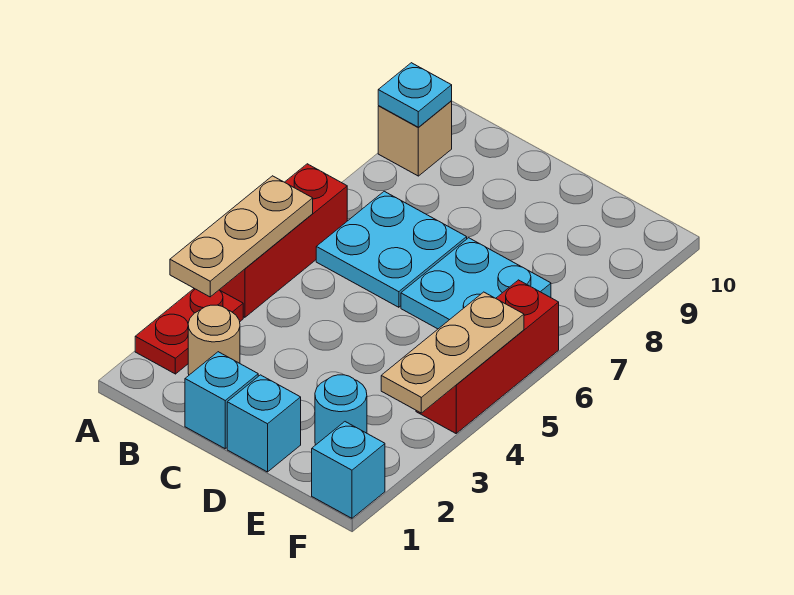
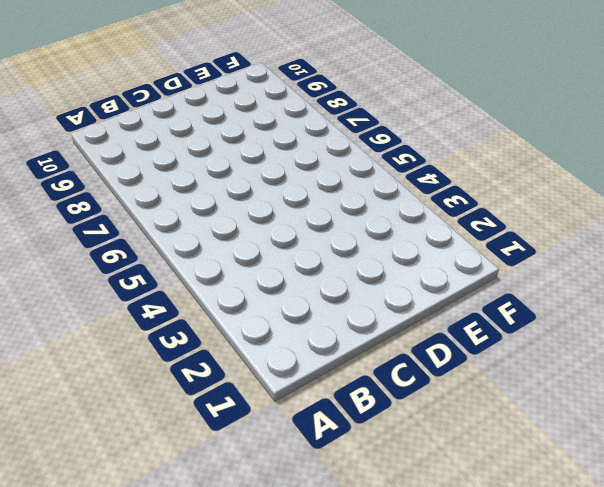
none -> red plate A2:A3 level 1
none -> red brick A4:A6 level 1
none -> tan brick A9 level 1

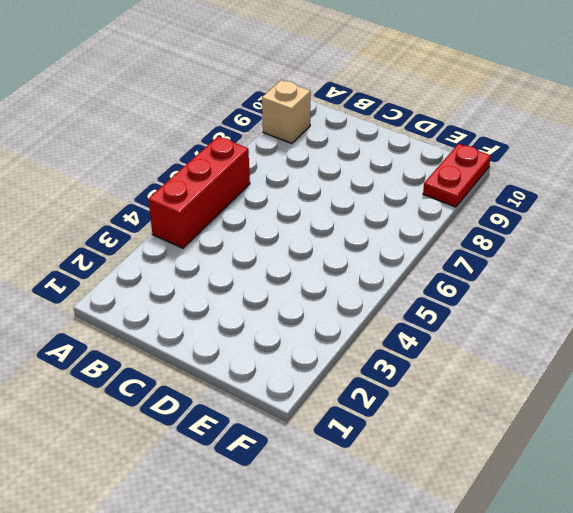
red plate F9:F10 level 1 -> red plate A2:A3 level 1
none -> tan round brick B2 level 1
none -> cyan plate B6:C7 level 1
none -> cyan brick C1 level 1

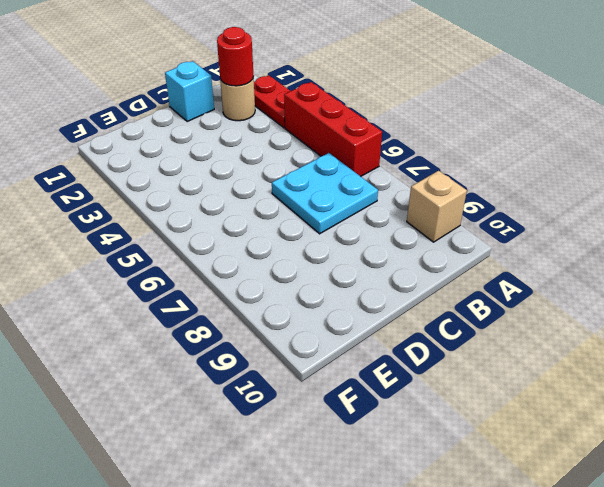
red round brick B2 level 2 -> none
none -> cyan brick D1 level 1
none -> cyan plate D6:E7 level 1
none -> cyan round brick E2 level 1

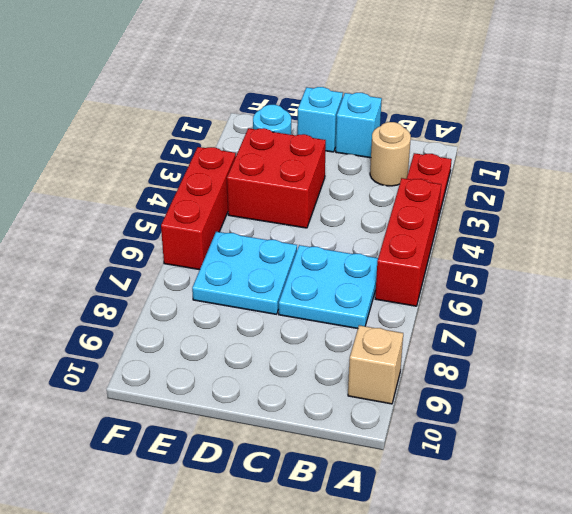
red brick D3:E4 level 1 -> none
none -> cyan brick F1 level 1
none -> tan plate A3:A5 level 2
none -> cyan plate A9 level 2

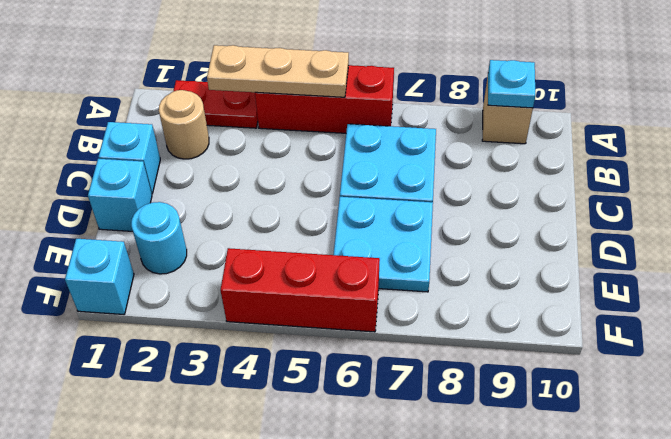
none -> tan plate F3:F5 level 2

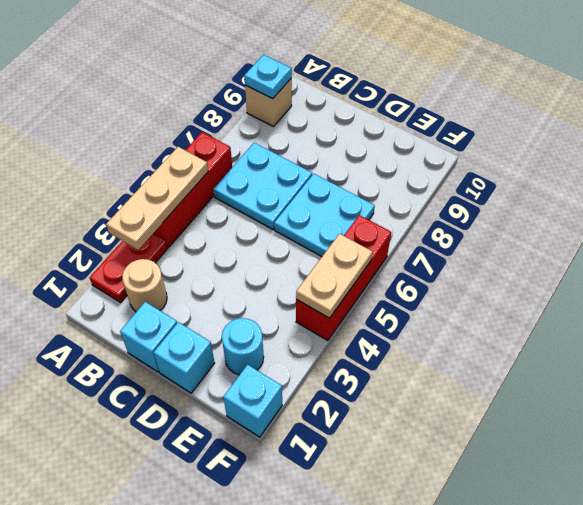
tan plate F4:F5 level 2 -> tan plate F3:F5 level 2

